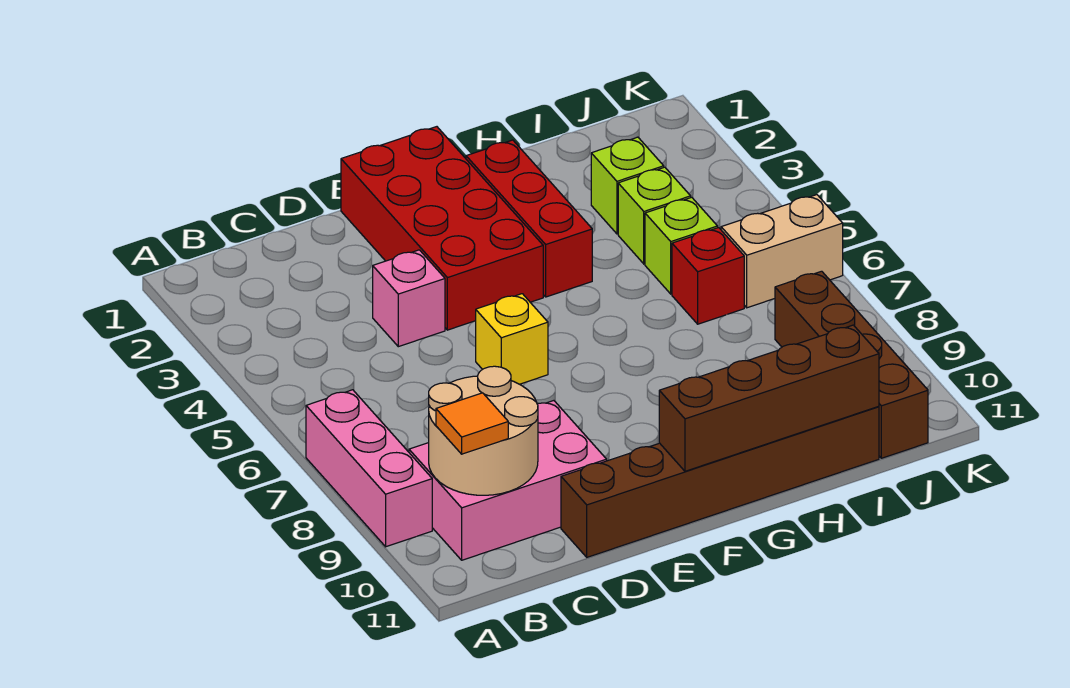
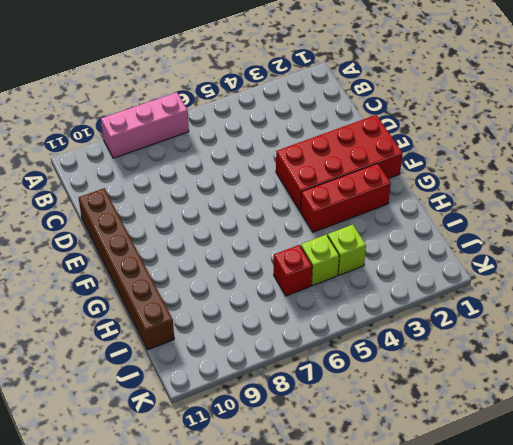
none -> pink brick B9:D10 level 1
none -> pink brick D4 level 1
none -> yellow brick E6 level 1

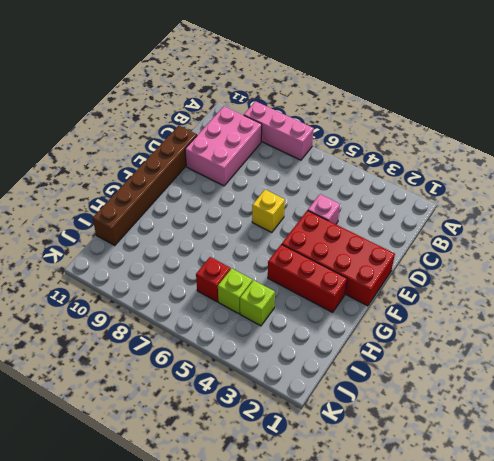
none -> lime brick I3 level 1
none -> tan brick J6:K6 level 1
none -> brown brick J8:J11 level 1

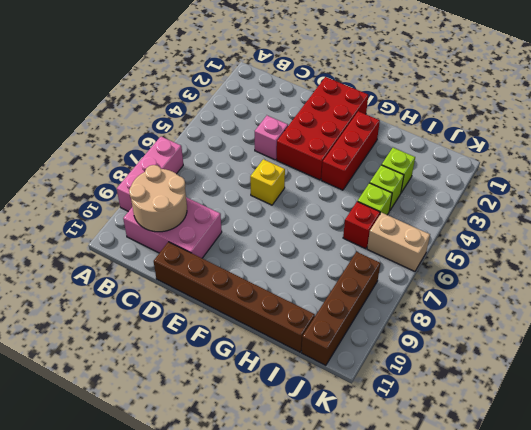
none -> brown brick F11:I11 level 2
none -> orange tile B10 level 3

